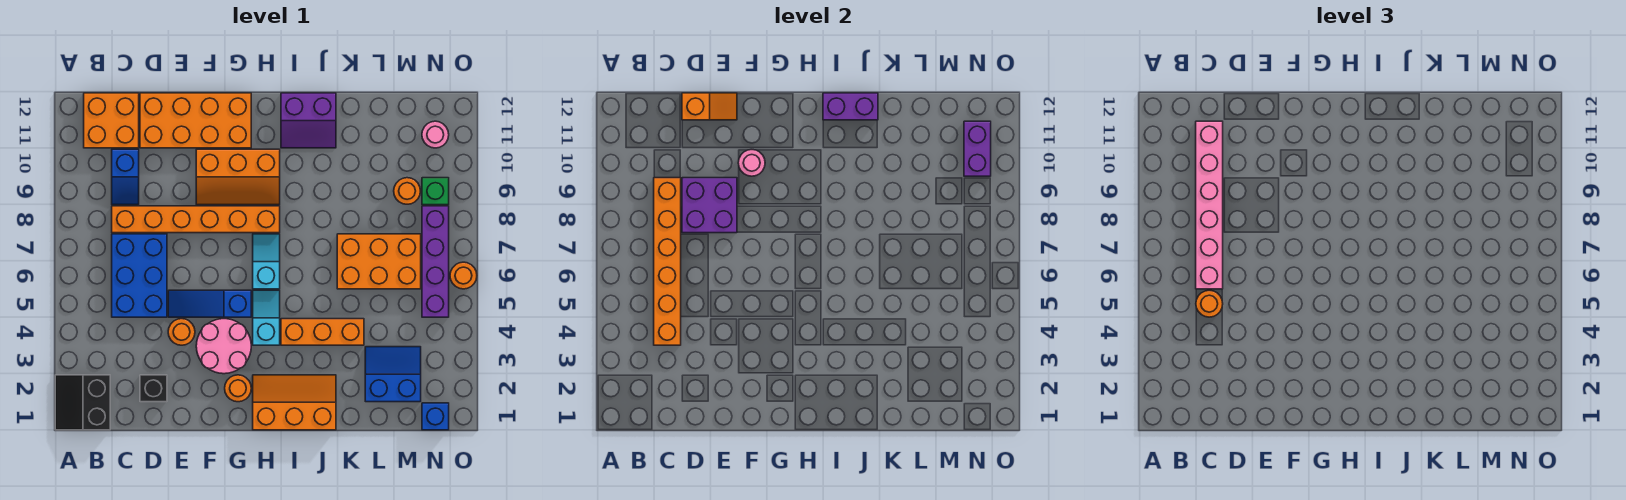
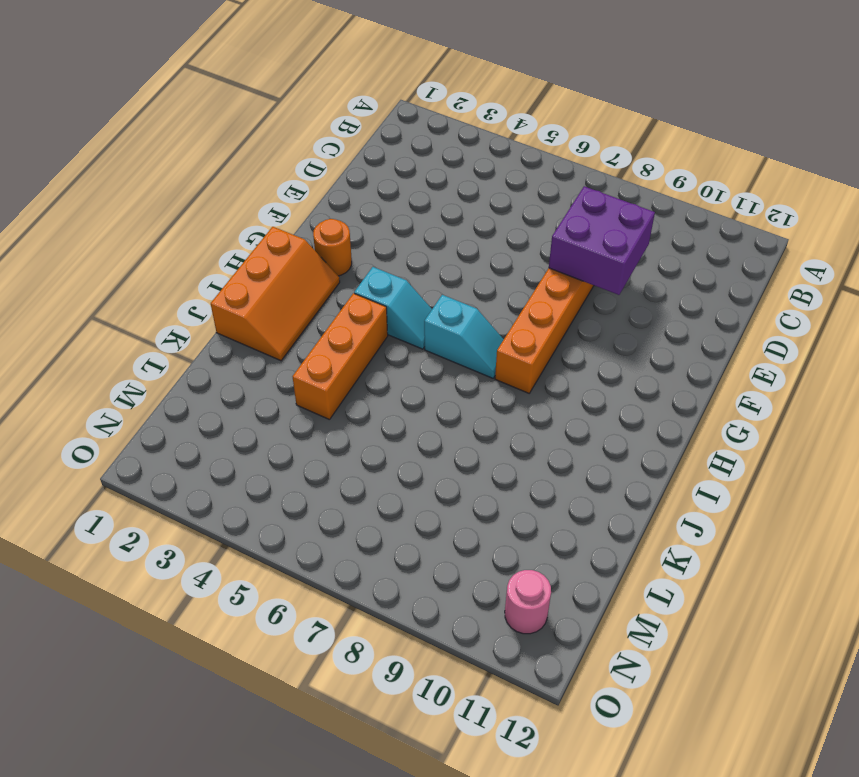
none -> black slope A1:B2 level 1 top B
none -> orange brick B11:C12 level 1
none -> blue brick C5:D7 level 1
none -> blue slope C9:C10 level 1 top 10

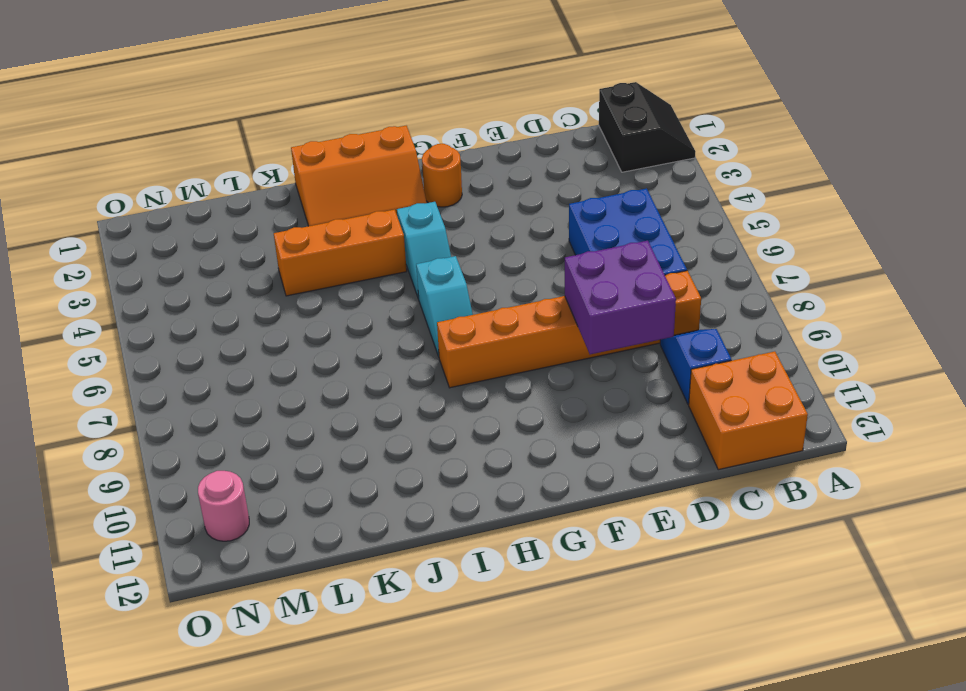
none -> black brick D2 level 1
none -> orange brick D11:G12 level 1
none -> orange round brick E4 level 1
none -> blue slope E5:G5 level 1 top G

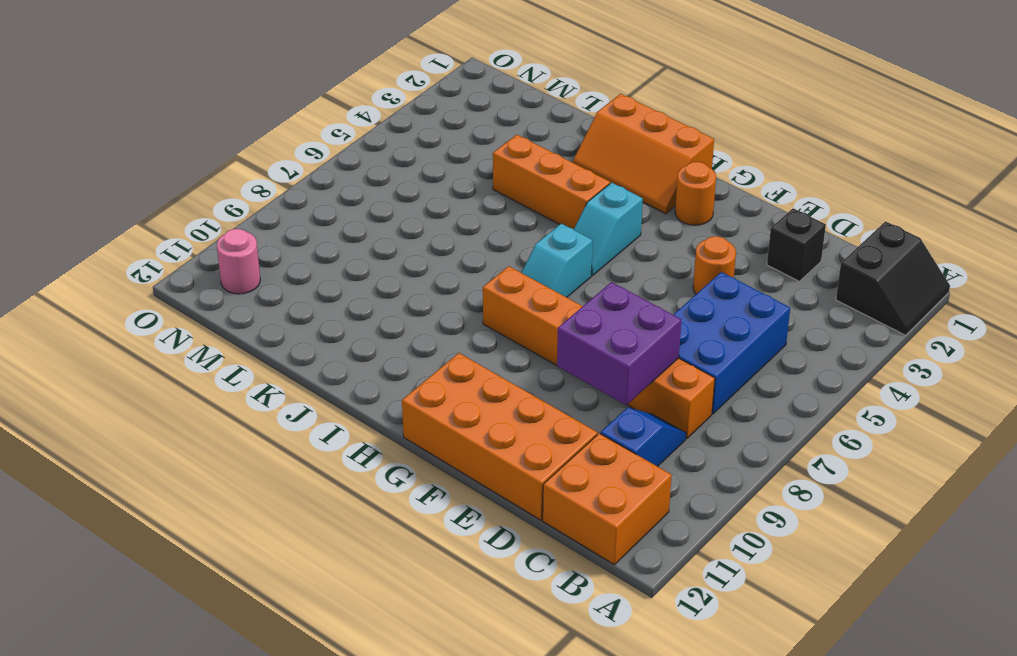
none -> blue slope E5:G5 level 1 top G
none -> pink round brick F3:G4 level 1
none -> orange slope F9:H10 level 1 top 10
none -> purple slope I11:J12 level 1 top 12

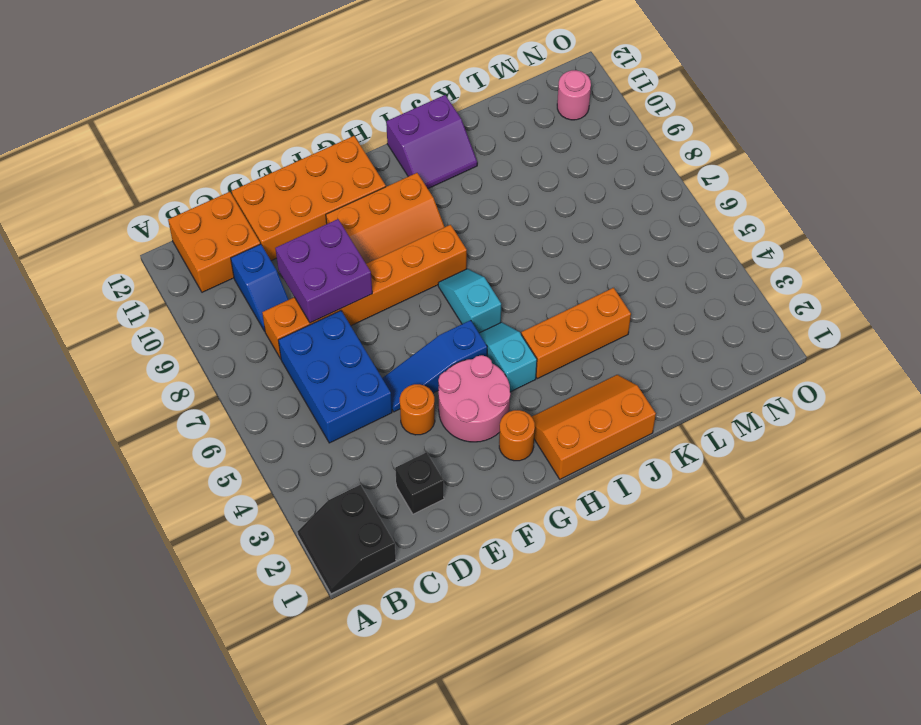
none -> orange brick K6:M7 level 1
none -> blue slope L2:M3 level 1 top 2
none -> orange round brick M9 level 1
none -> blue brick N1 level 1

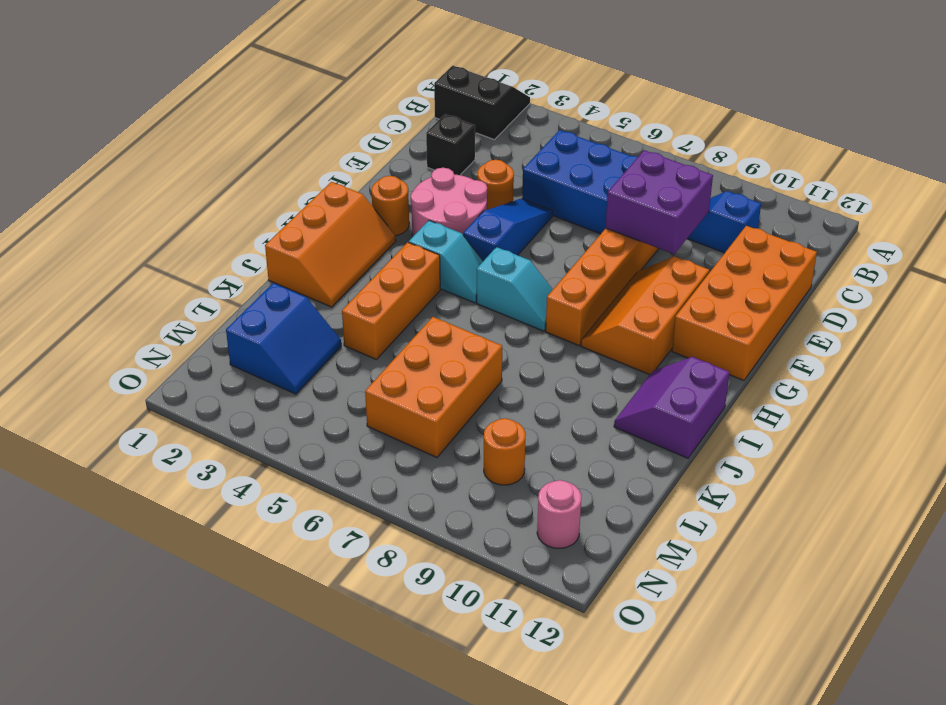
none -> orange brick B11:C12 level 1
none -> blue brick N1 level 1
none -> purple brick N5:N8 level 1
none -> green brick N9 level 1

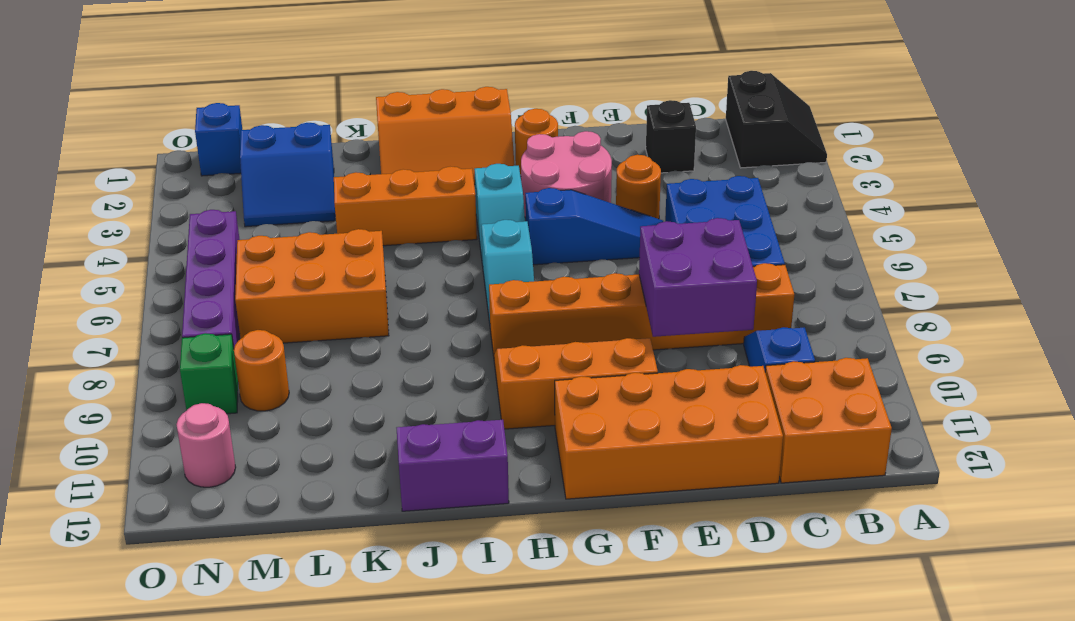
none -> orange round brick O6 level 1
none -> orange brick C4:C9 level 2
none -> orange slope D12:E12 level 2 top D
none -> pink round brick F10 level 2

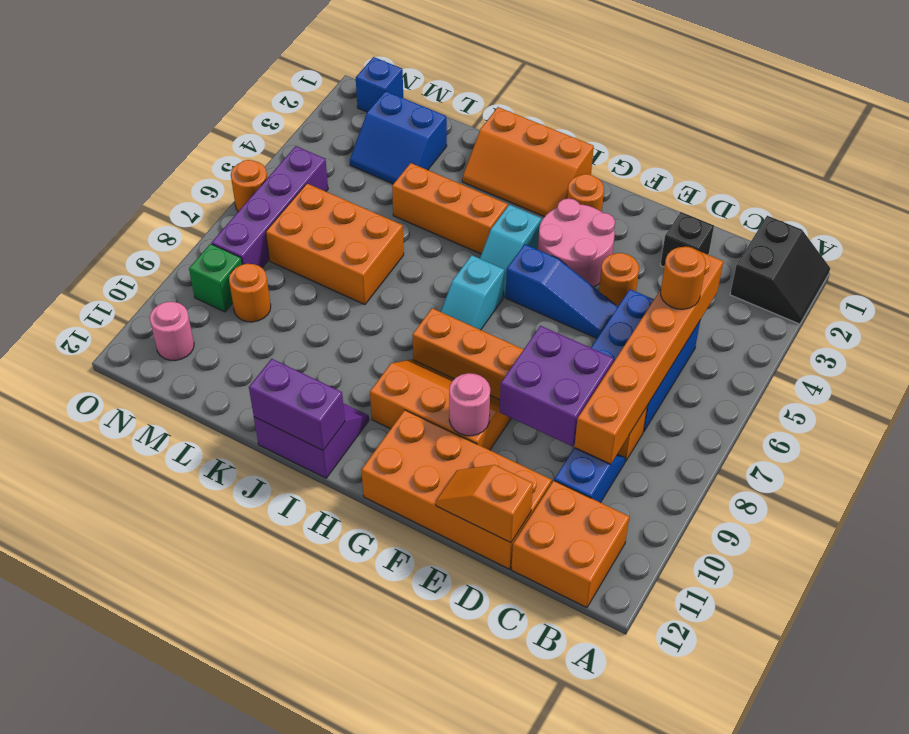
none -> purple brick N10:N11 level 2
none -> pink brick C6:C11 level 3

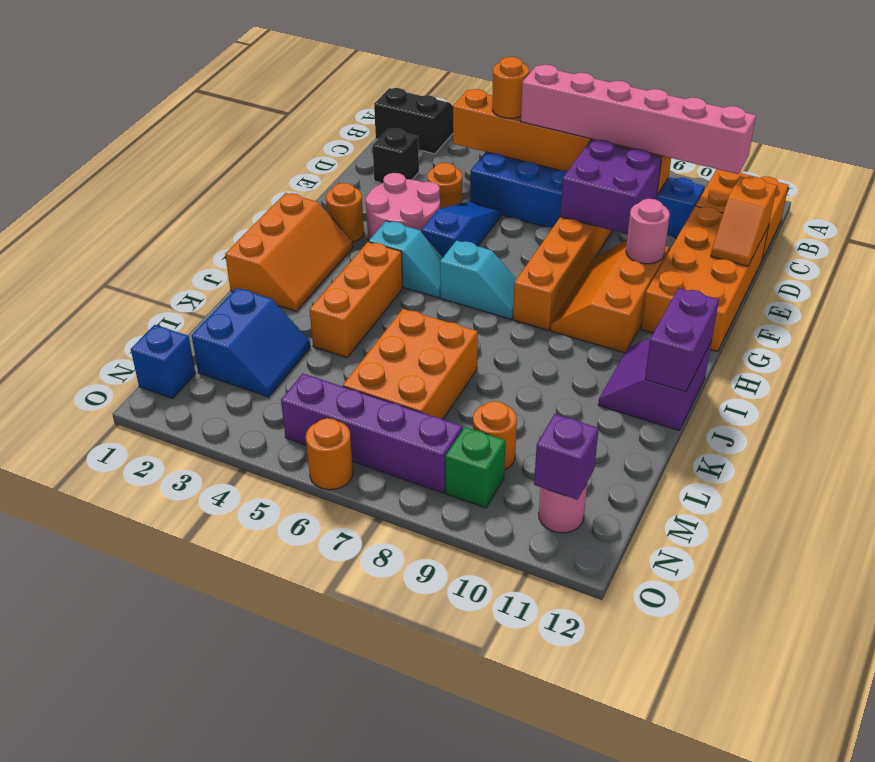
purple brick N11 level 2 -> purple brick N10:N11 level 2

